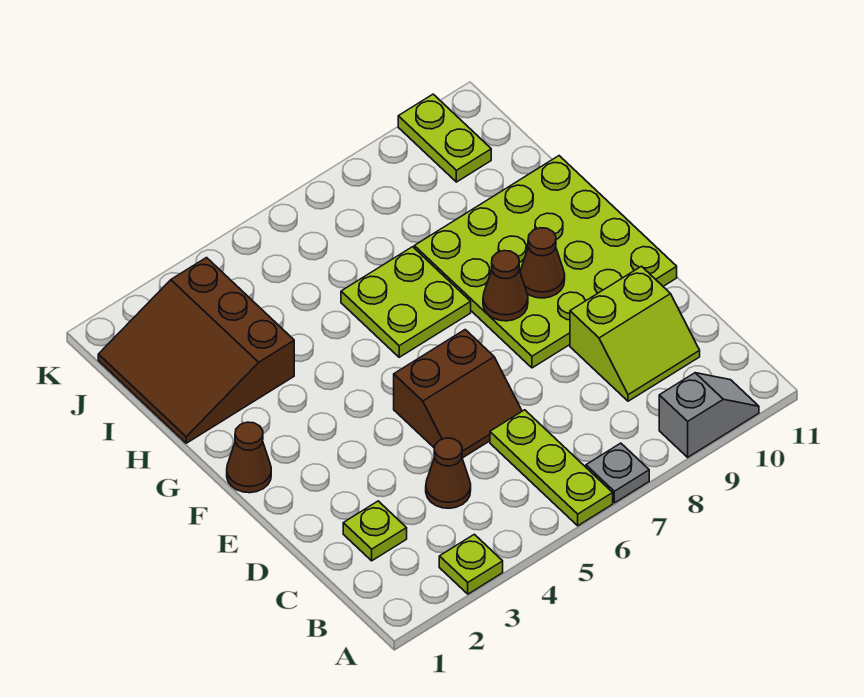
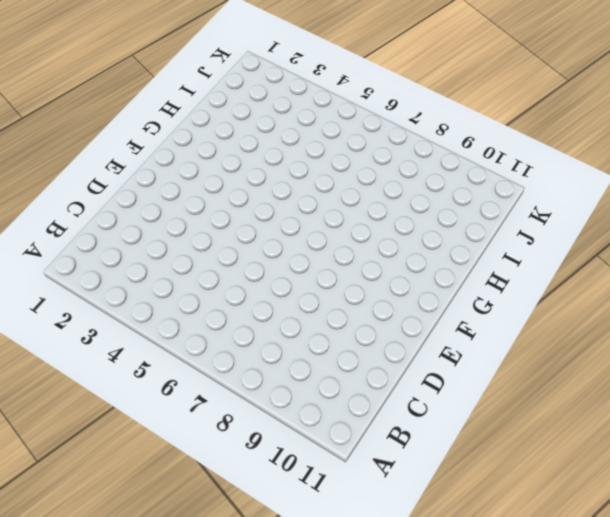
none -> lime plate A3 level 1
none -> lime plate A6:C6 level 1
none -> grey plate A7 level 1

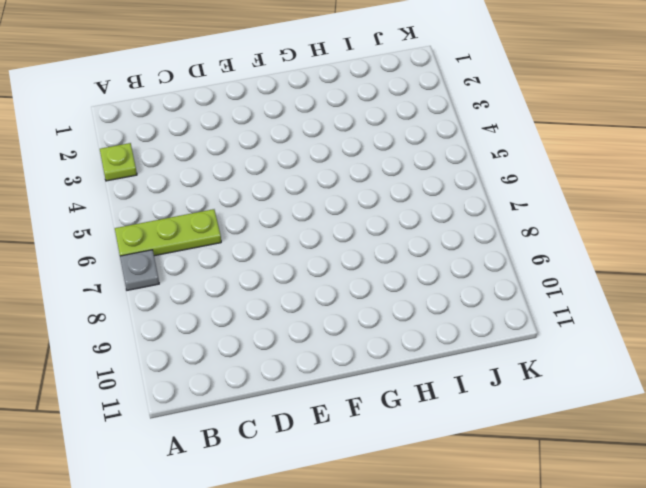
none -> grey slope A9:A10 level 1 top 9
none -> lime plate C2 level 1
none -> brown cone C4 level 1

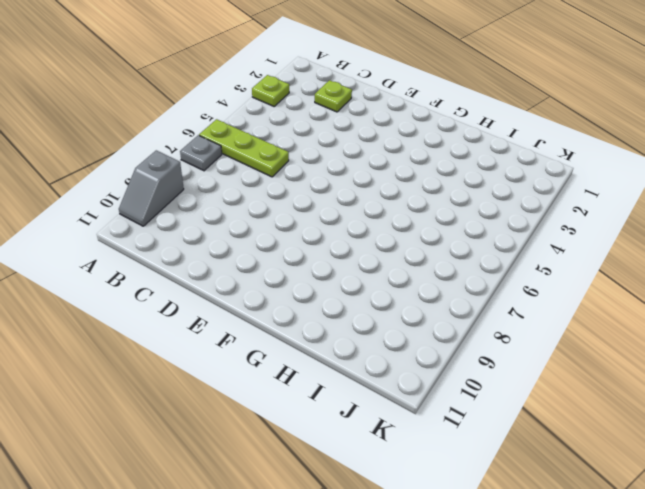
none -> brown cone C4 level 1
none -> lime slope C9:D10 level 1 top D
none -> brown slope D5:E6 level 1 top E

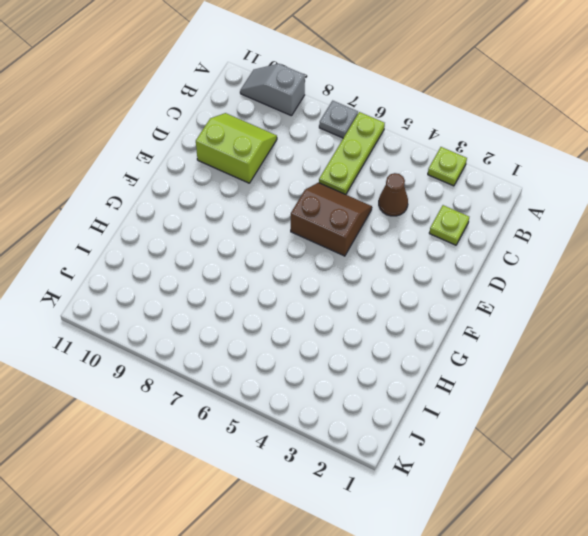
none -> lime plate E8:H11 level 1
none -> brown cone F1 level 1
none -> lime plate G6:H7 level 1

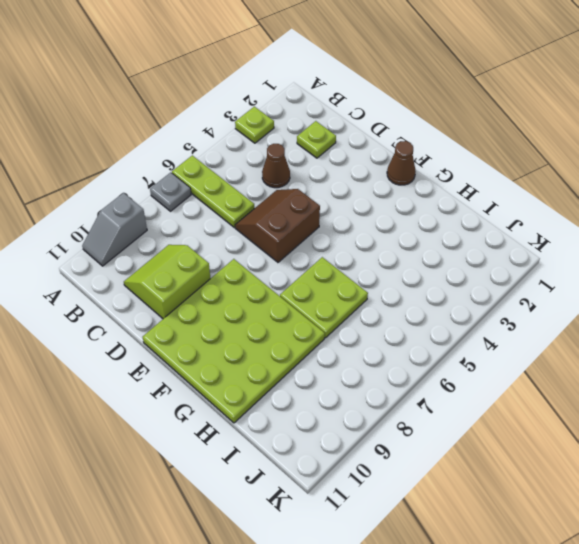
none -> brown slope H1:J3 level 1 top 3
none -> lime plate J10:K10 level 1
none -> brown cone F8 level 2

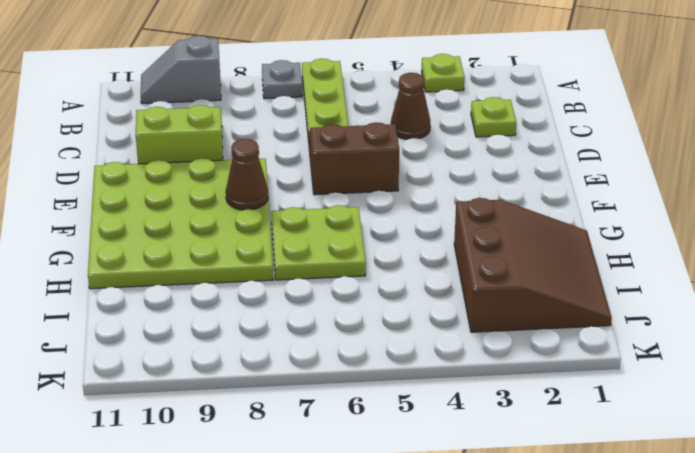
none -> brown cone F1 level 1
none -> lime plate J10:K10 level 1
none -> brown cone F9 level 2

